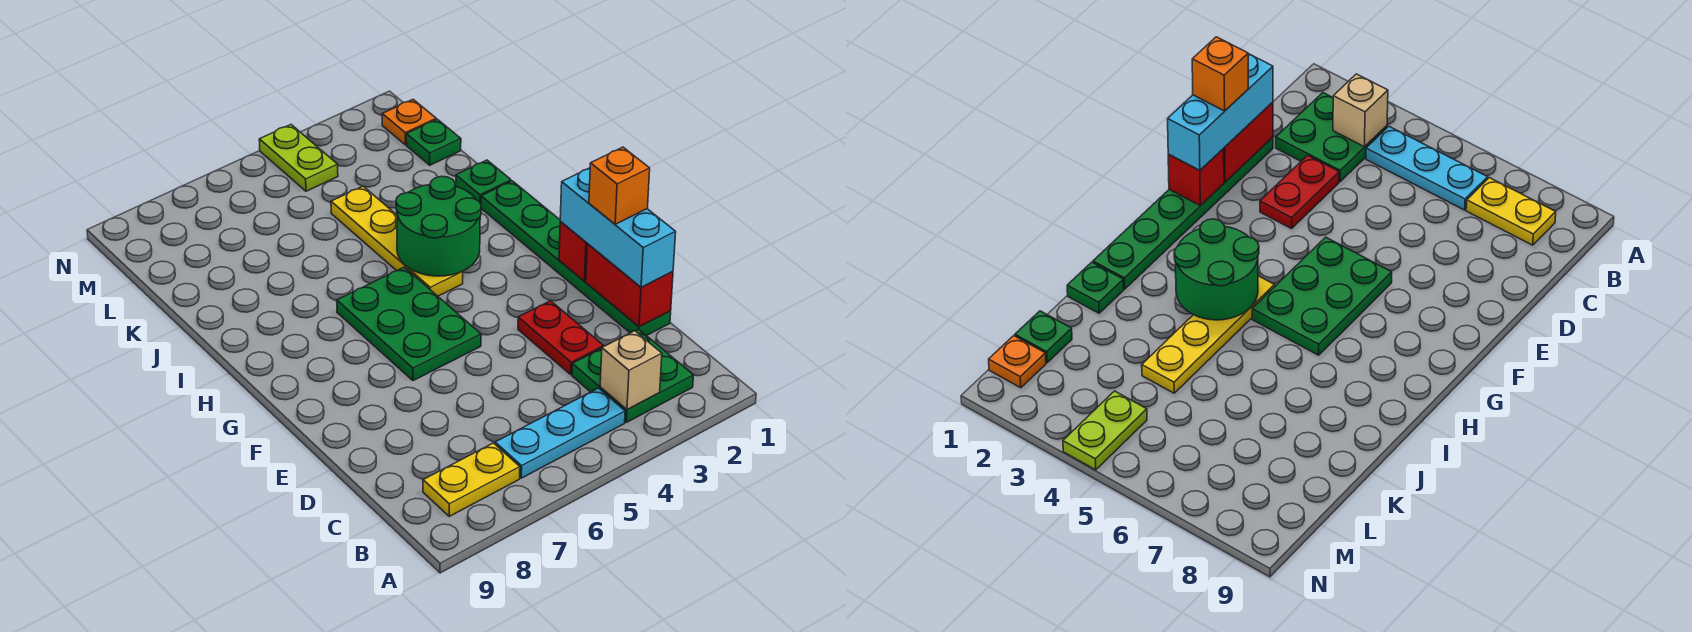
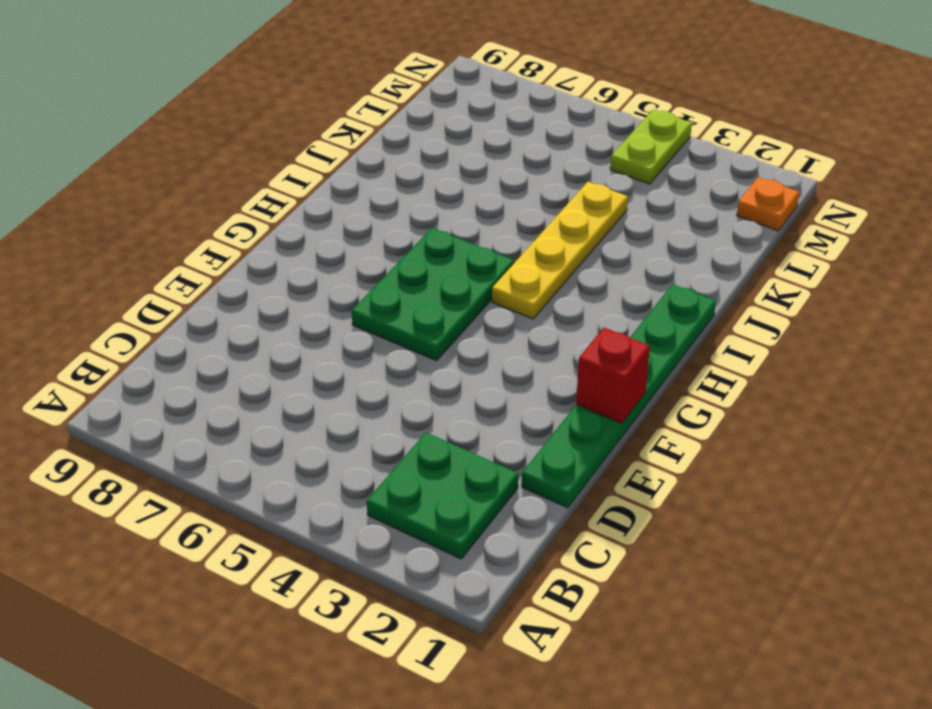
none -> cyan plate B4:B6 level 1
none -> yellow plate B7:B8 level 1
none -> red plate D3:E3 level 1

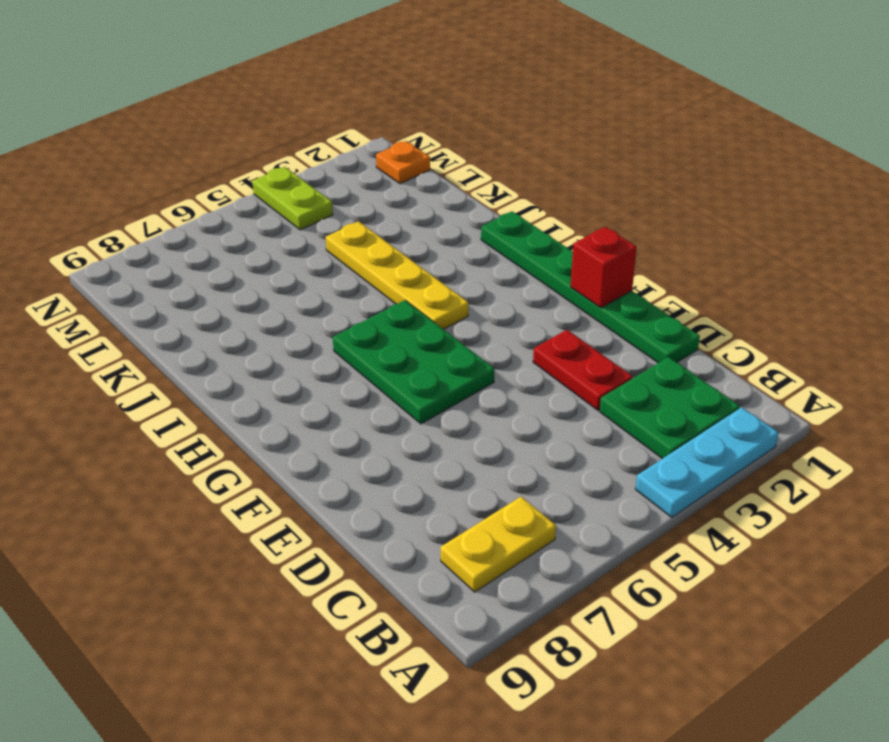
cyan plate A2:A4 level 1 -> cyan plate B4:B6 level 1
none -> green plate J1 level 1
none -> green plate L1 level 1
none -> tan brick B3 level 2

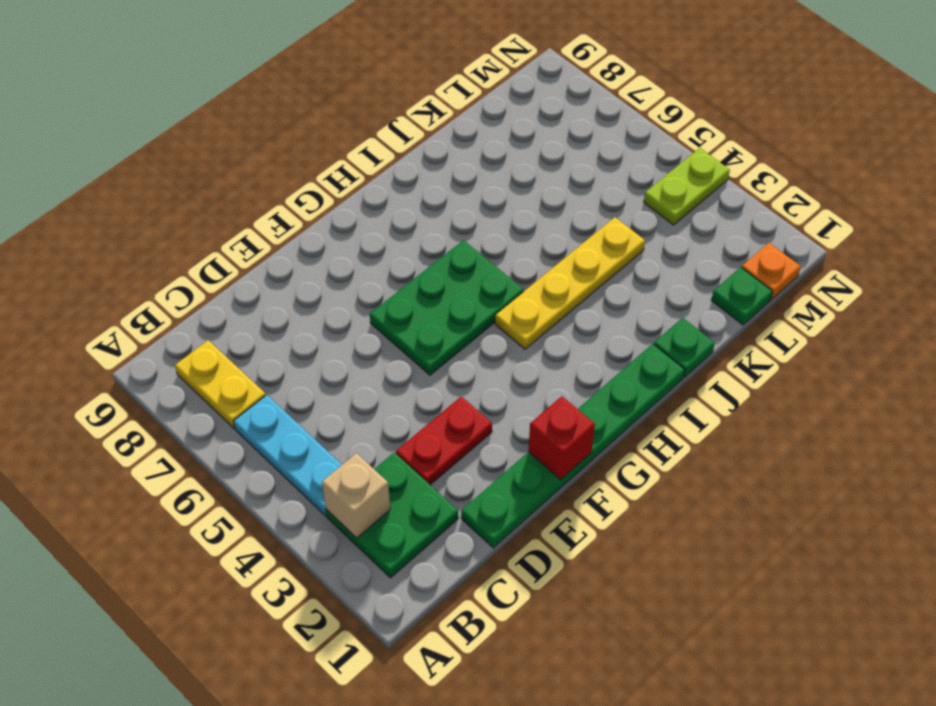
none -> red brick D1:E1 level 2
none -> green round brick H3:I4 level 2
none -> cyan brick D1:F1 level 3

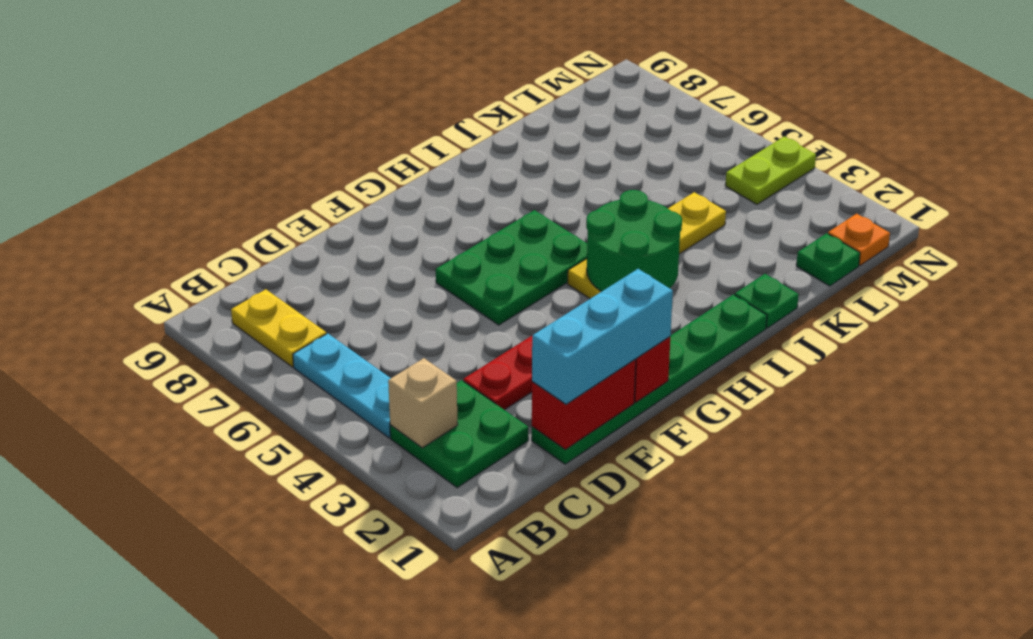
none -> orange brick E1 level 4

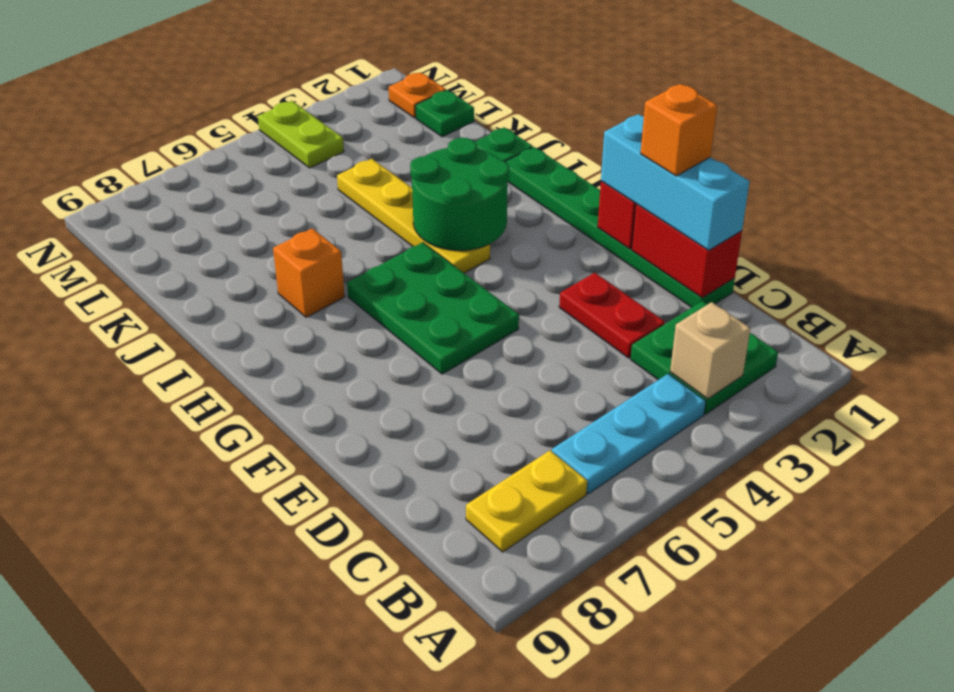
orange brick I7 level 1 -> none

